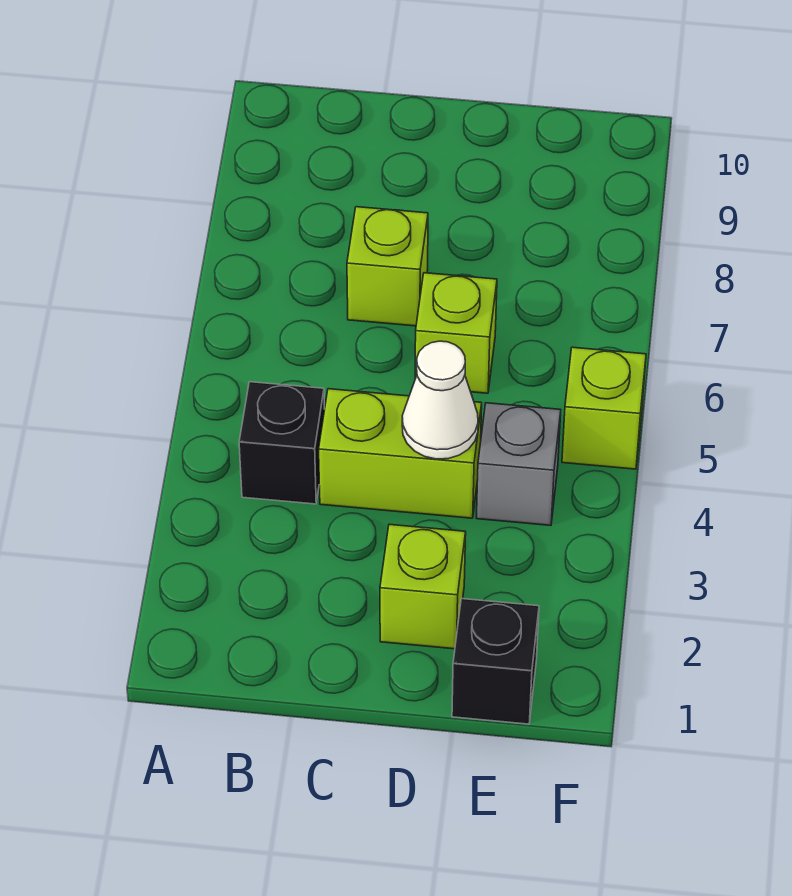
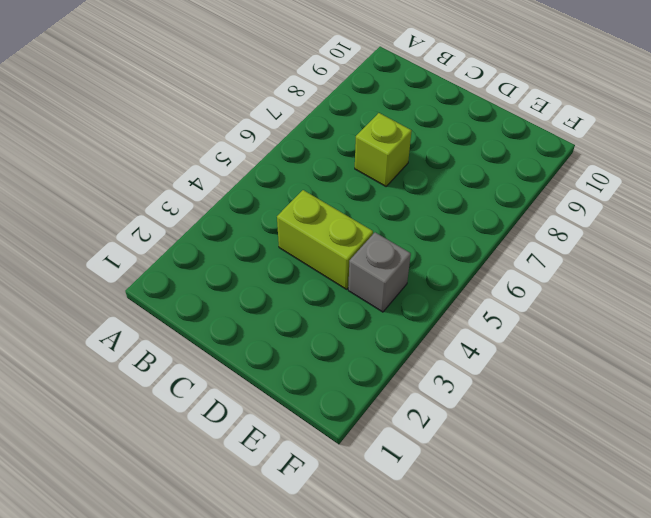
none -> black brick B4 level 1
none -> lime brick D2 level 1

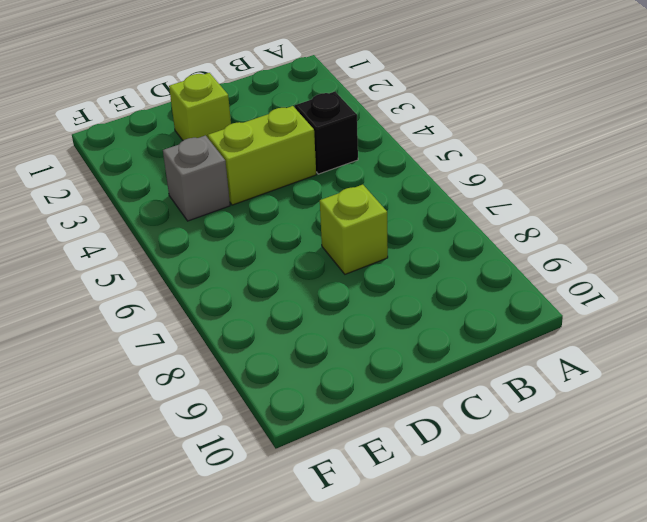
none -> lime brick D6 level 1
none -> black brick E1 level 1

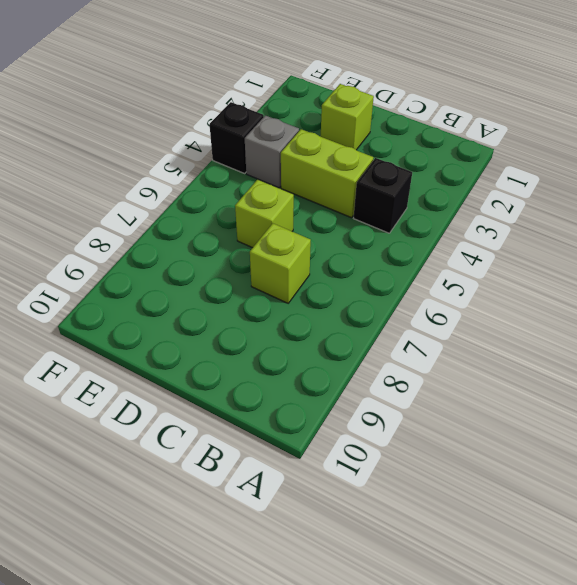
black brick F4 level 1 -> black brick E1 level 1
none -> lime brick F5 level 1
none -> white cone D4 level 2

